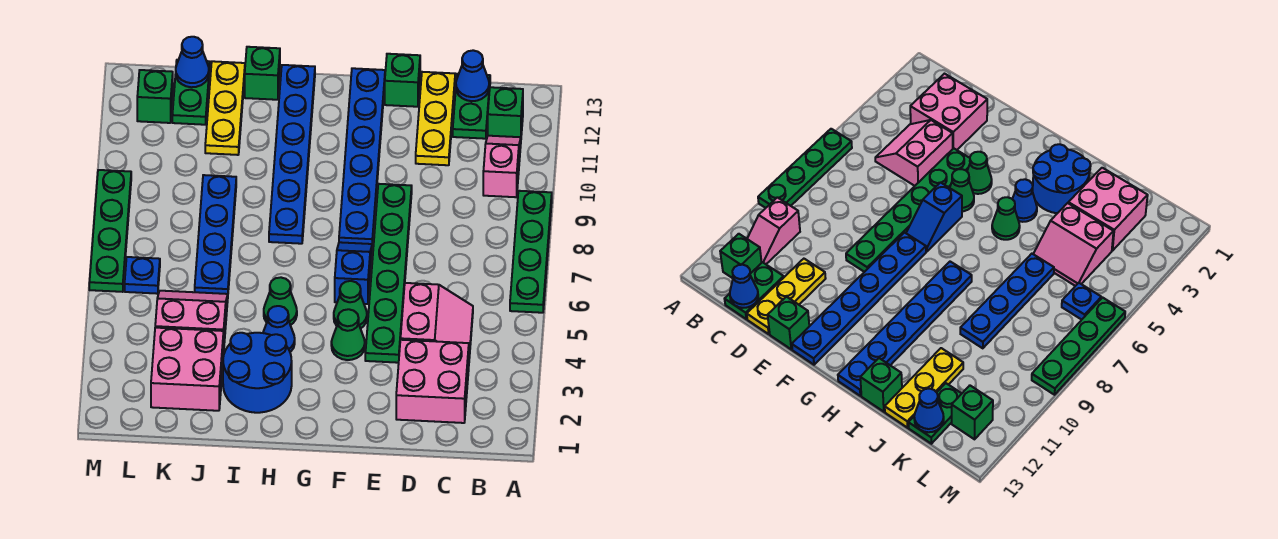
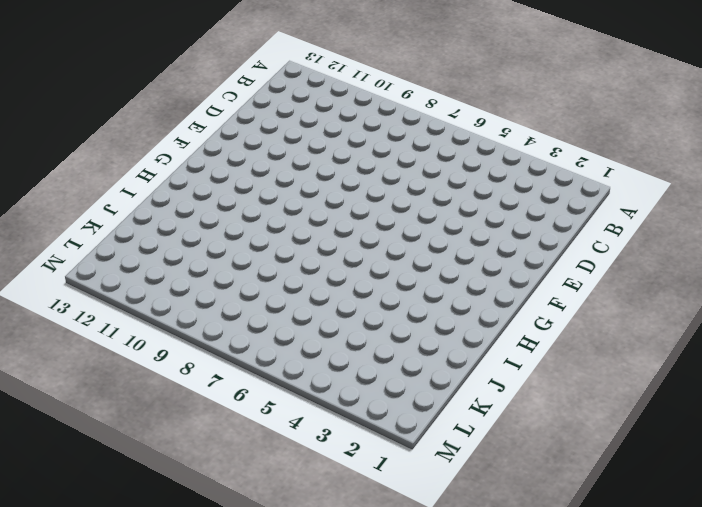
none -> green plate A6:A9 level 1
none -> pink slope B10:B11 level 1 top 10
none -> green brick B12 level 1

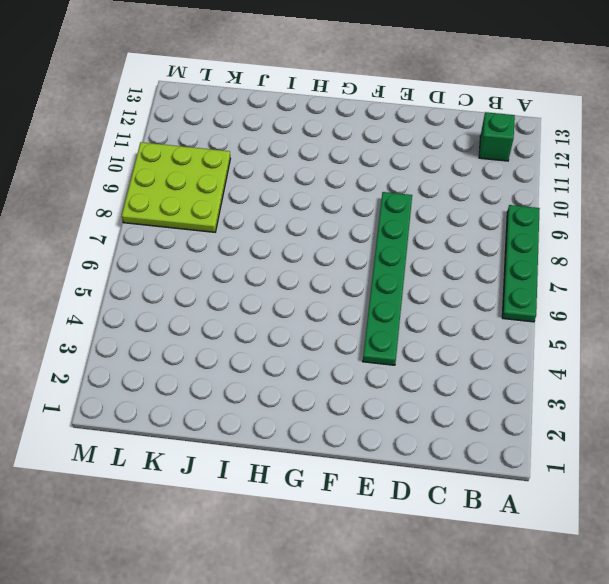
lime plate K8:M10 level 1 -> green plate M6:M9 level 1
none -> pink slope B10:B11 level 1 top 10
none -> pink brick C2:D3 level 1
none -> pink slope C4:D5 level 1 top D

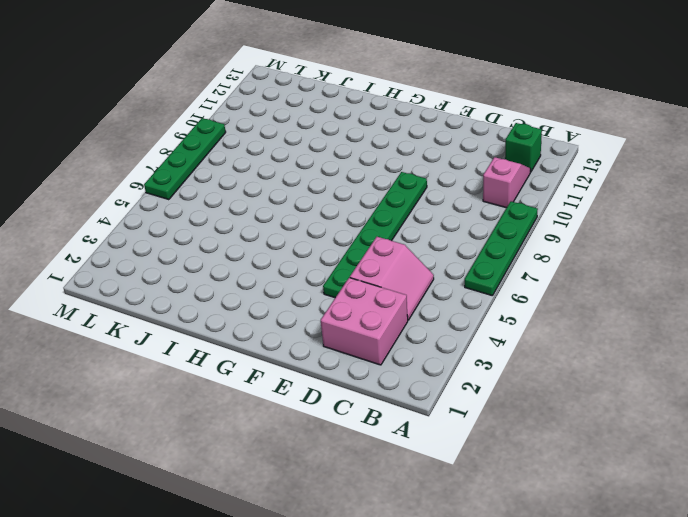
none -> green plate C12:C13 level 1
none -> yellow plate D11:D13 level 1
none -> green brick E13 level 1

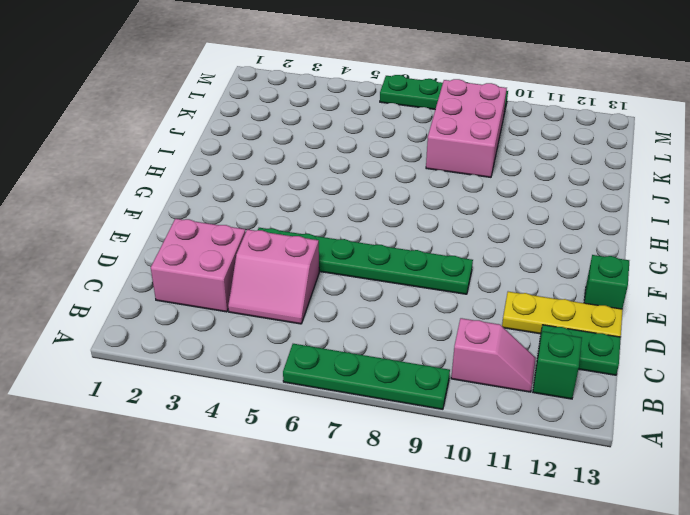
pink brick J8:L9 level 1 -> blue plate J6:J9 level 1
none -> green cone F4 level 1
none -> green cone F5 level 1
none -> blue slope F6:F7 level 1 top 6

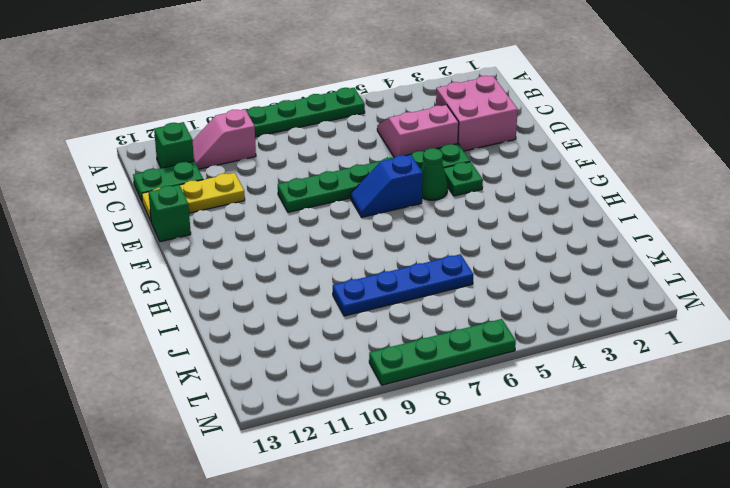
green plate F4 level 1 -> green cone F4 level 1
none -> blue plate F8:F13 level 1
none -> blue round brick H2:I3 level 1
none -> blue cone H4 level 1

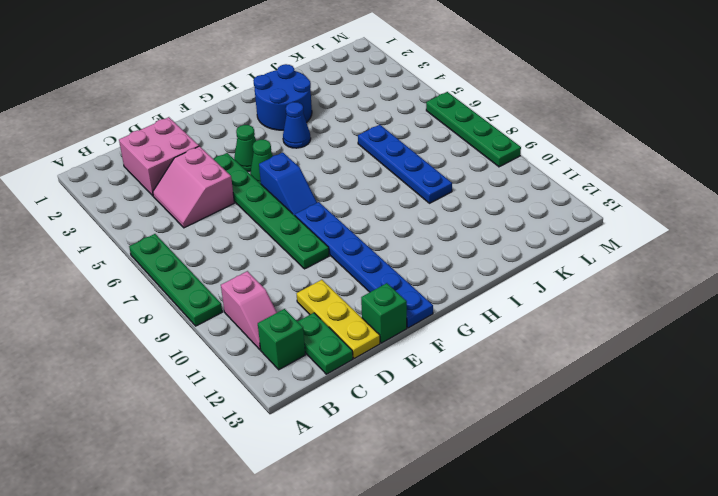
none -> green cone H5 level 1
none -> blue plate H8:H13 level 1
none -> green brick I13 level 1

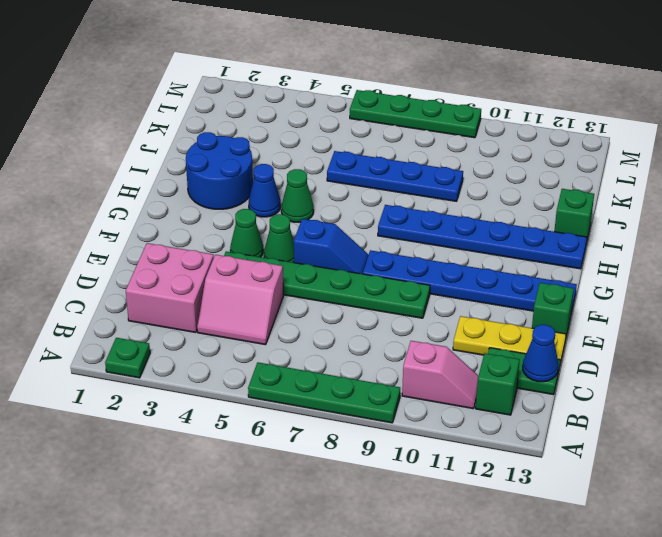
green plate A2 level 1 -> none
none -> pink brick J2:K3 level 1
none -> pink slope J4:K5 level 1 top 4
none -> yellow plate J11:J13 level 1

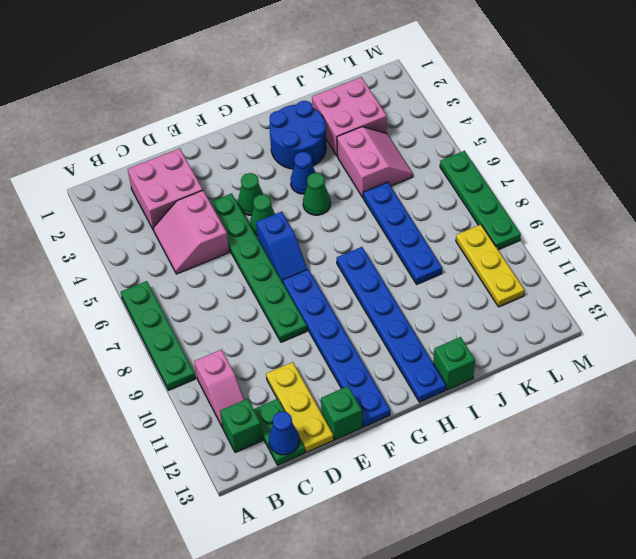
pink slope J4:K5 level 1 top J -> pink slope J4:K5 level 1 top 4
yellow plate L9:L11 level 1 -> yellow plate J11:J13 level 1
none -> green plate K12:K13 level 1
none -> blue plate L6 level 1
none -> green brick L12 level 1

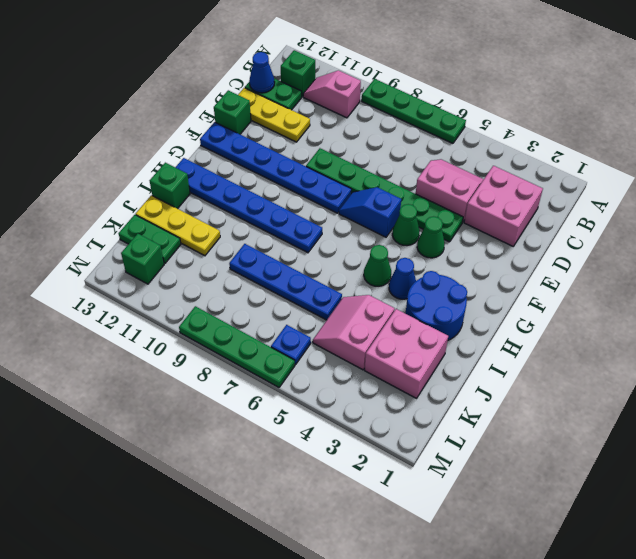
none -> blue cone K13 level 2

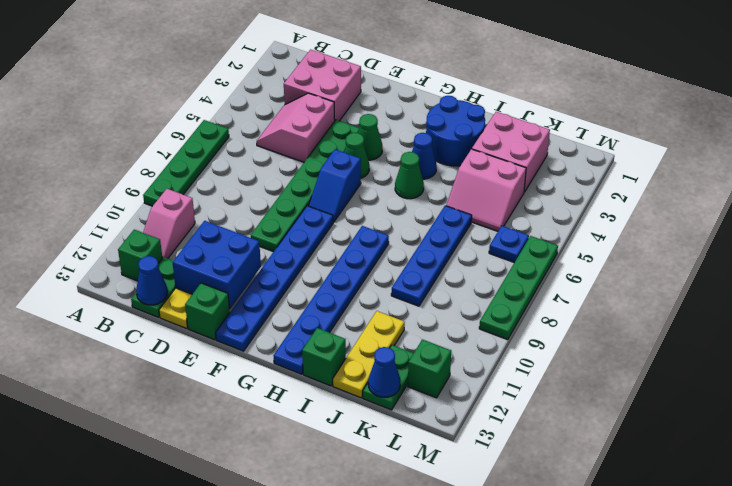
blue brick D11:E12 level 2 -> none

